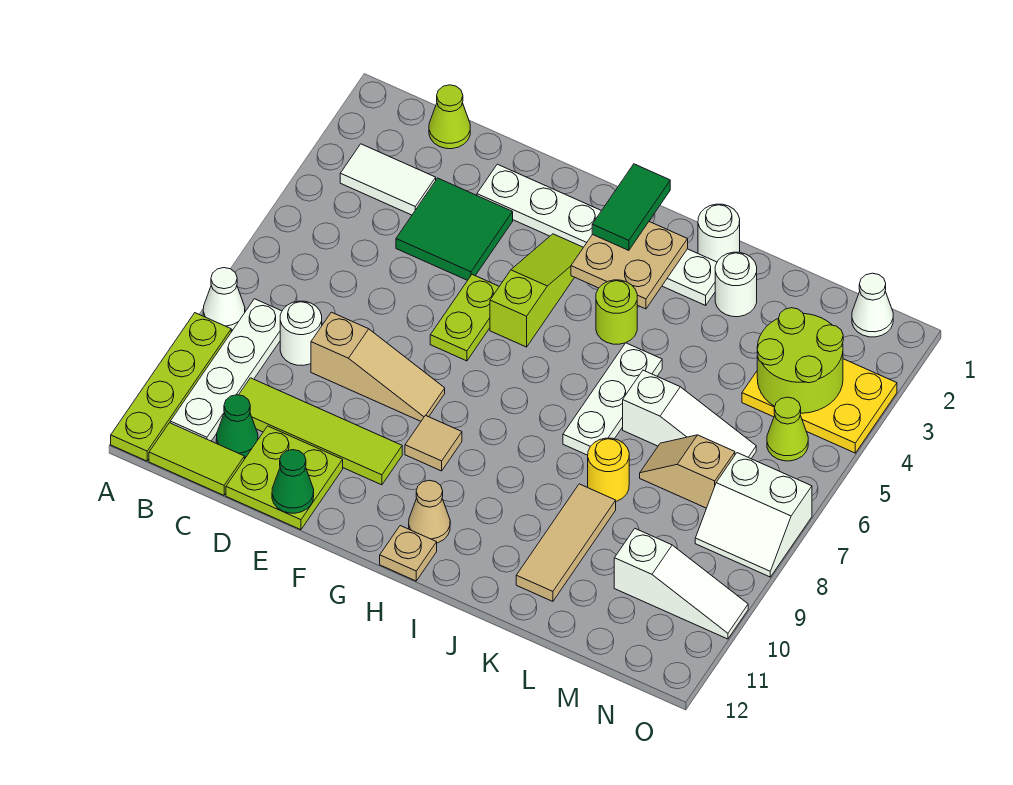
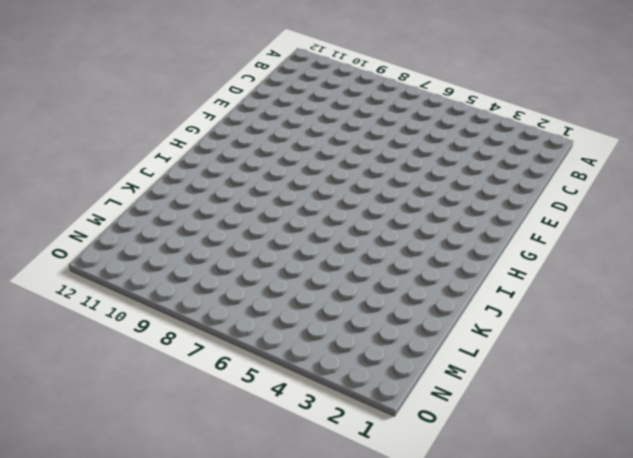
none -> white cone A8 level 1
none -> lime plate A9:A12 level 1
none -> white tile B3:C3 level 1
none -> white plate B8:B11 level 1

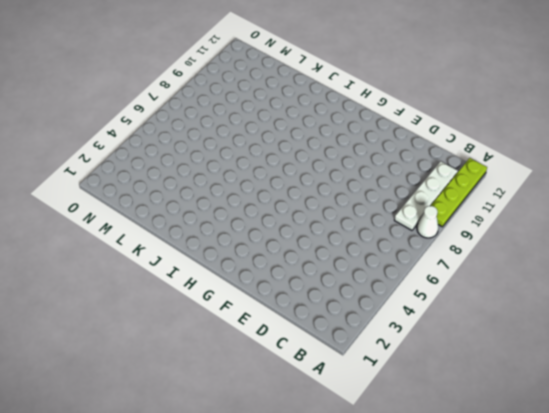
none -> white tile B3:C3 level 1
none -> lime tile B12:C12 level 1
none -> lime cone C1 level 1
none -> white round brick C8 level 1

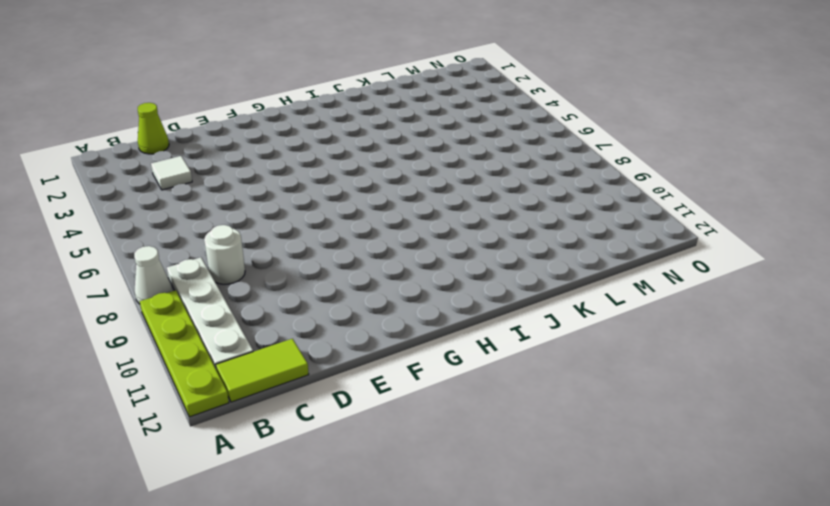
white tile C3 level 1 -> white tile B3:C3 level 1
none -> lime tile C10:F10 level 1
none -> green cone C11 level 1
none -> green tile D3:E4 level 1
none -> tan slope D8:F8 level 1 top D

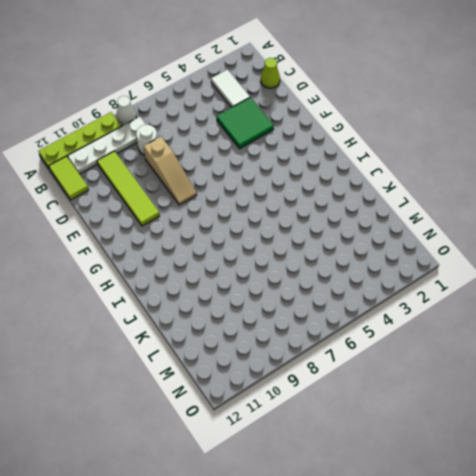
none -> green cone C11 level 1
none -> lime plate D11:E12 level 1
none -> white plate E2:J2 level 1
none -> lime plate F5:F6 level 1

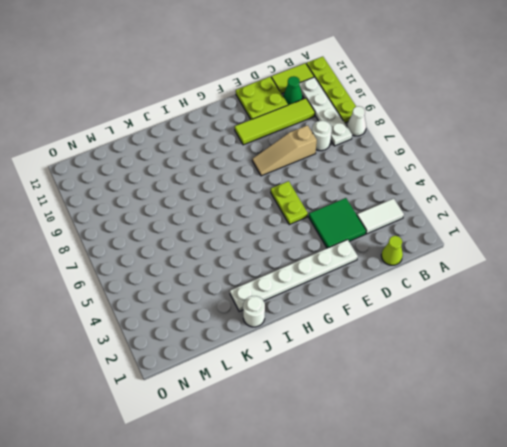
none -> lime slope G3:G5 level 1 top 5
none -> tan tile G9 level 1
none -> tan cone H11 level 1
none -> tan plate H12 level 1

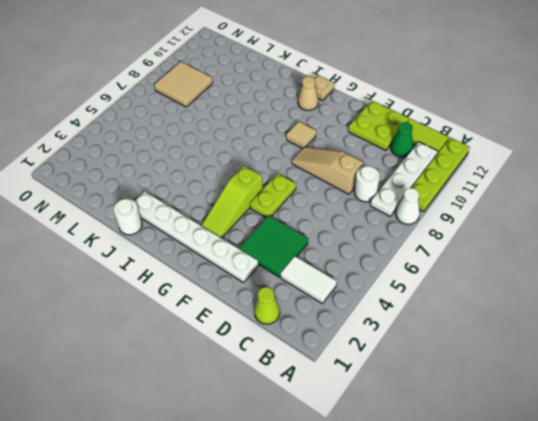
tan tile M8:N9 level 1 -> white slope N7:O8 level 1 top 7
none -> lime tile C10:F10 level 1
none -> lime round brick I4 level 1
none -> white plate J5:J7 level 1
none -> white round brick K2 level 1

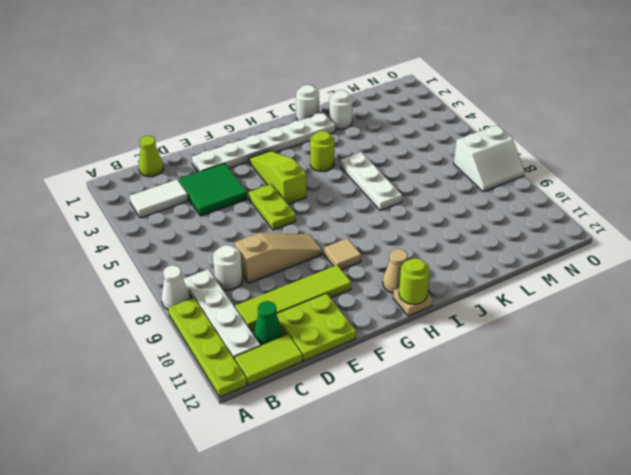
lime round brick H12 level 2 -> none
none -> white slope K6:M6 level 1 top K
none -> yellow round brick K8 level 1
none -> tan tile K9:K11 level 1
none -> tan slope L7:M7 level 1 top M

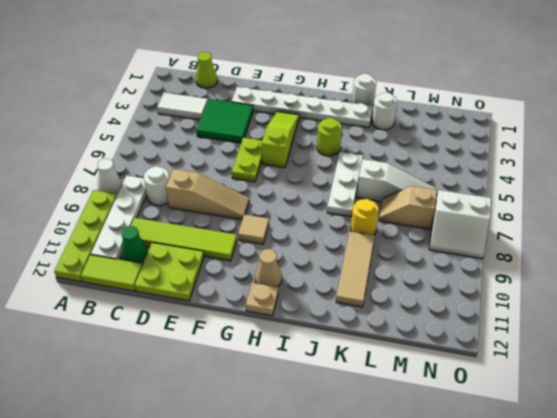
none -> yellow plate M3:O4 level 1
none -> white slope M10:O10 level 1 top M
none -> white cone N1 level 1
none -> lime cone N5 level 1

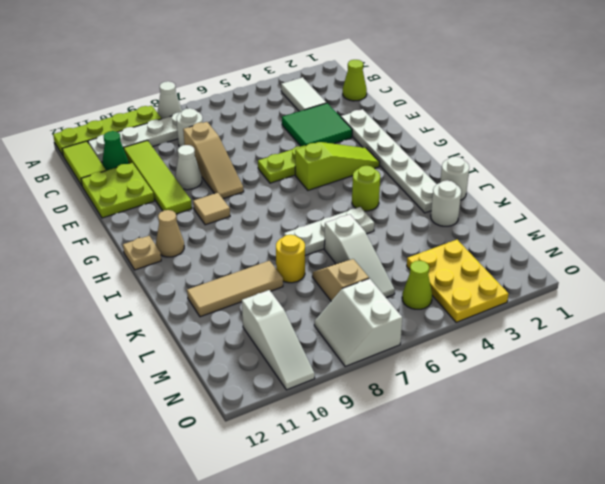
white cone E9 level 1 -> white cone N1 level 1
none -> green cone E12 level 2
none -> tan plate H2:I3 level 2
none -> lime round brick M3:N4 level 2
none -> green tile H1:H2 level 3

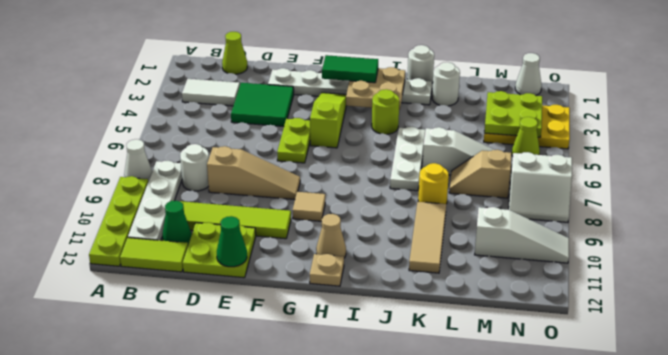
green tile G2:H2 level 3 -> green tile H1:H2 level 3
lime plate M3:N4 level 2 -> lime round brick M3:N4 level 2

